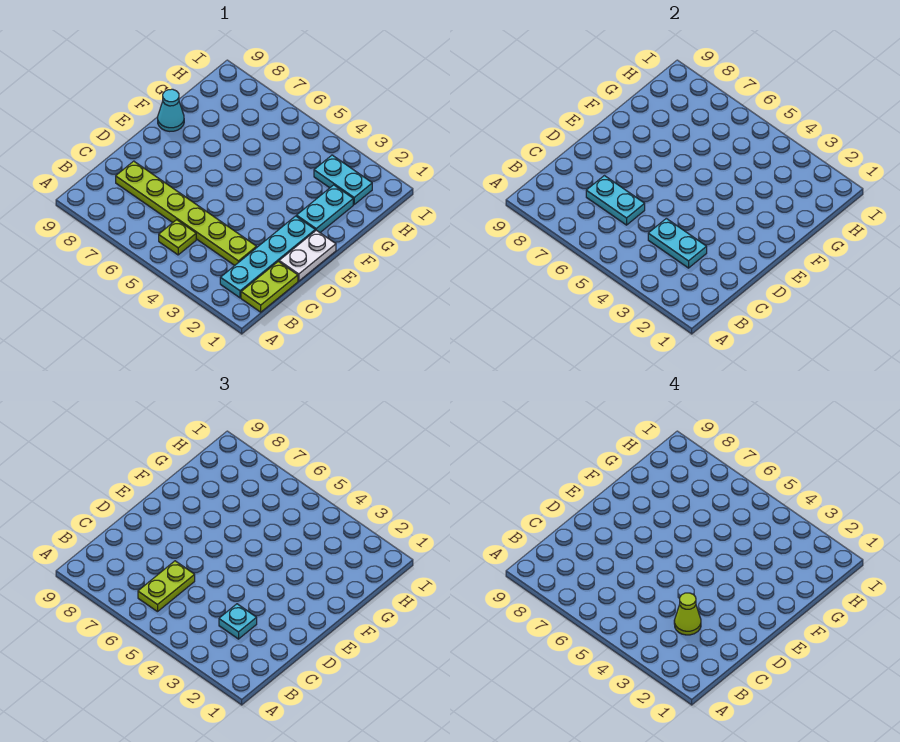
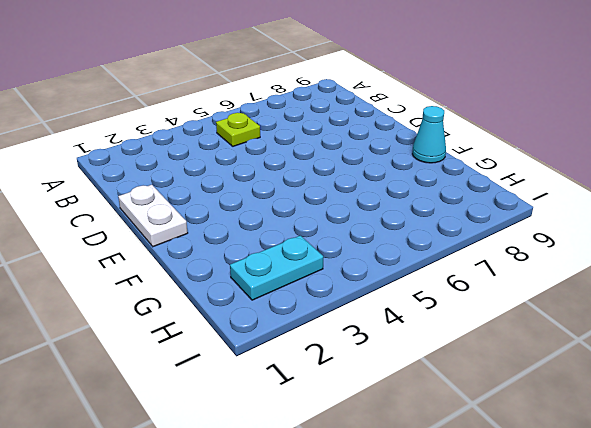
none -> lime plate B1:C1 level 1
none -> cyan plate B2:E2 level 1
none -> lime plate C3:C8 level 1

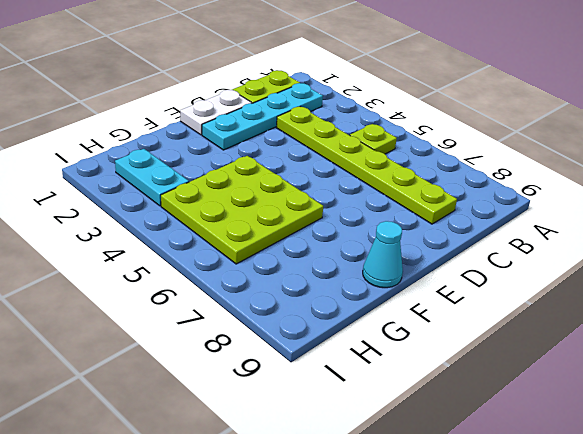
lime plate F4:H6 level 1 -> none
none -> cyan plate F2:G2 level 1
none -> cyan plate C3:C4 level 2
none -> cyan plate C6:C7 level 2

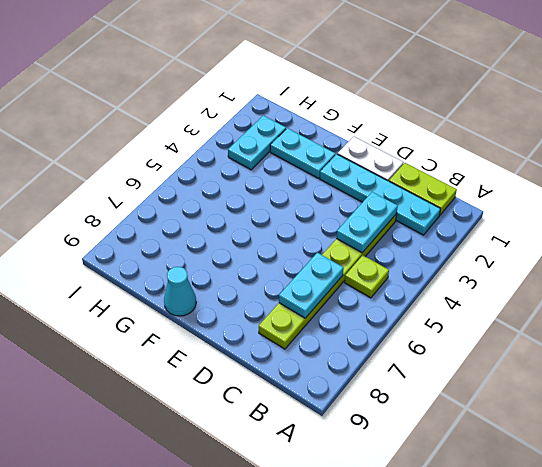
none -> lime plate B6:C6 level 3
none -> cyan plate C3 level 3
none -> lime cone C3 level 4

